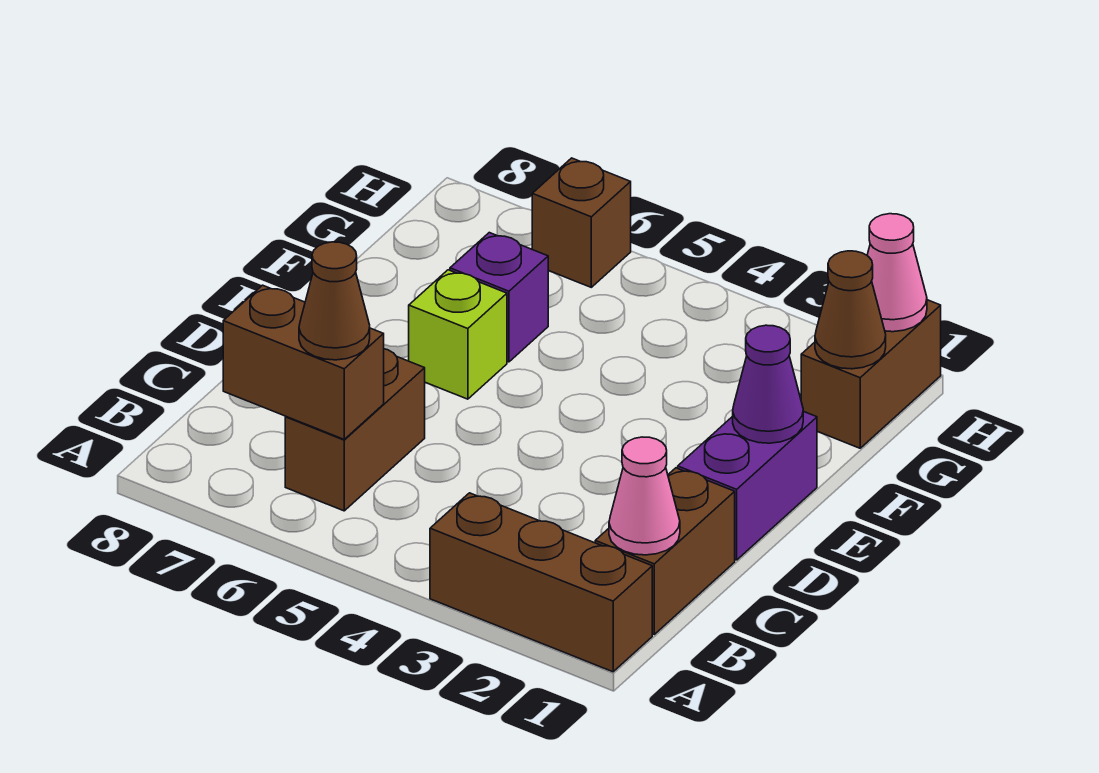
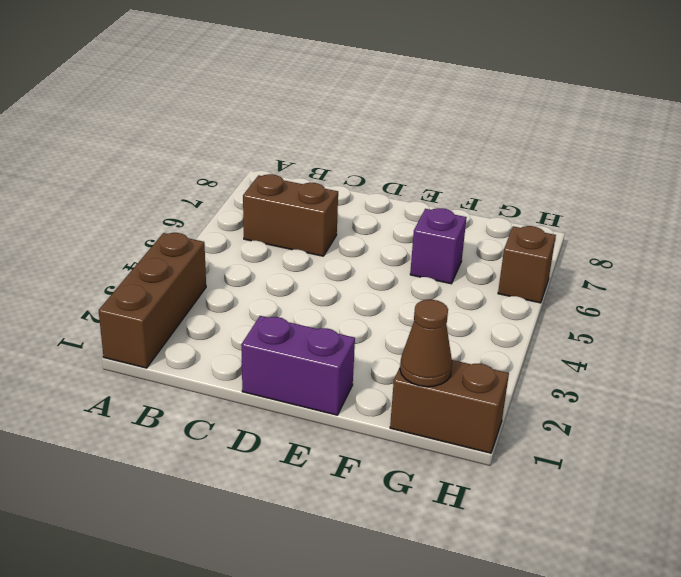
none -> brown brick B1:C1 level 1
none -> lime brick E6 level 1
none -> pink cone B1 level 2

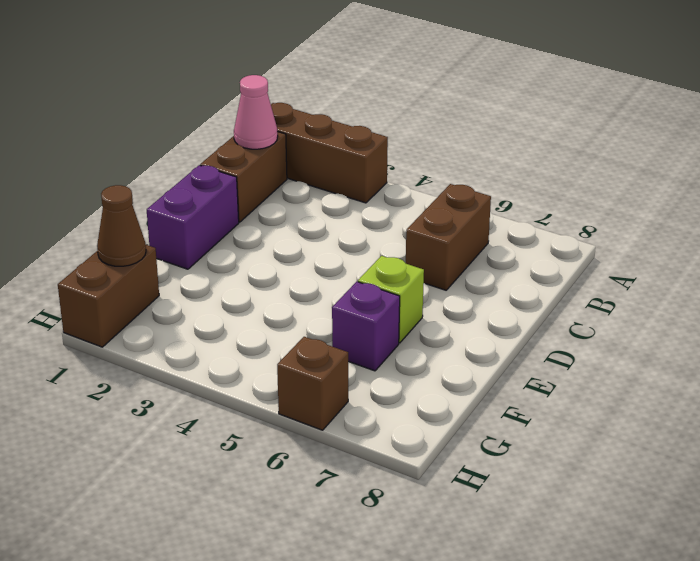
none -> brown brick B6:B7 level 2
none -> purple cone E1 level 2
none -> pink cone H1 level 2

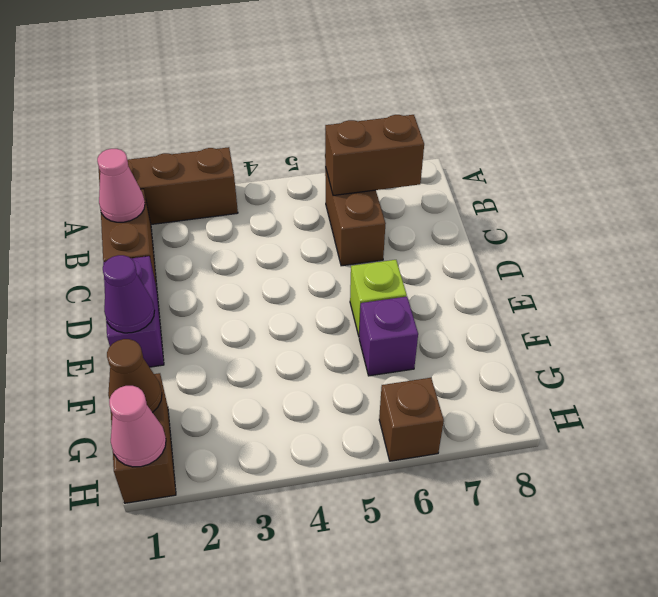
none -> brown cone B6 level 3

